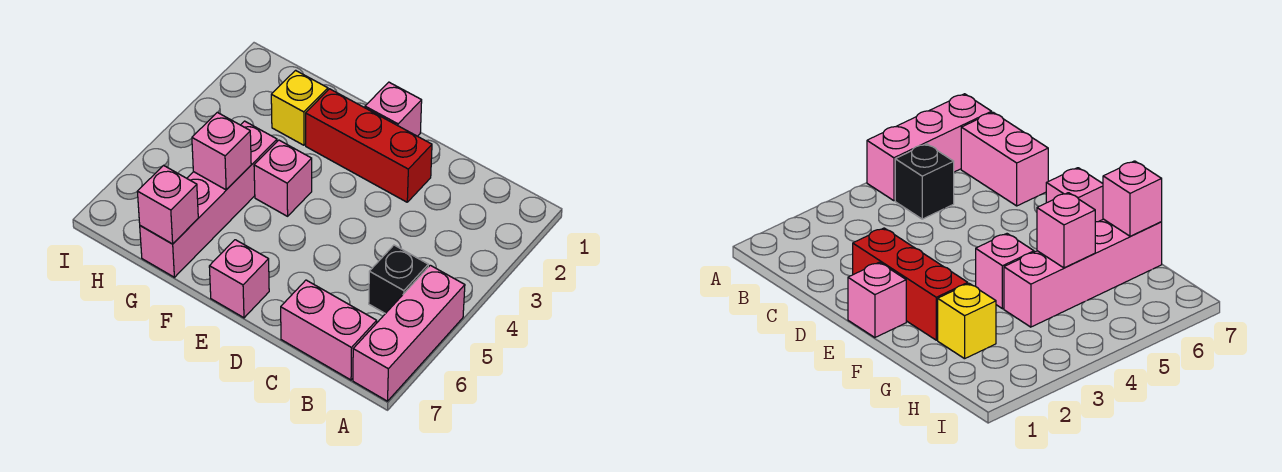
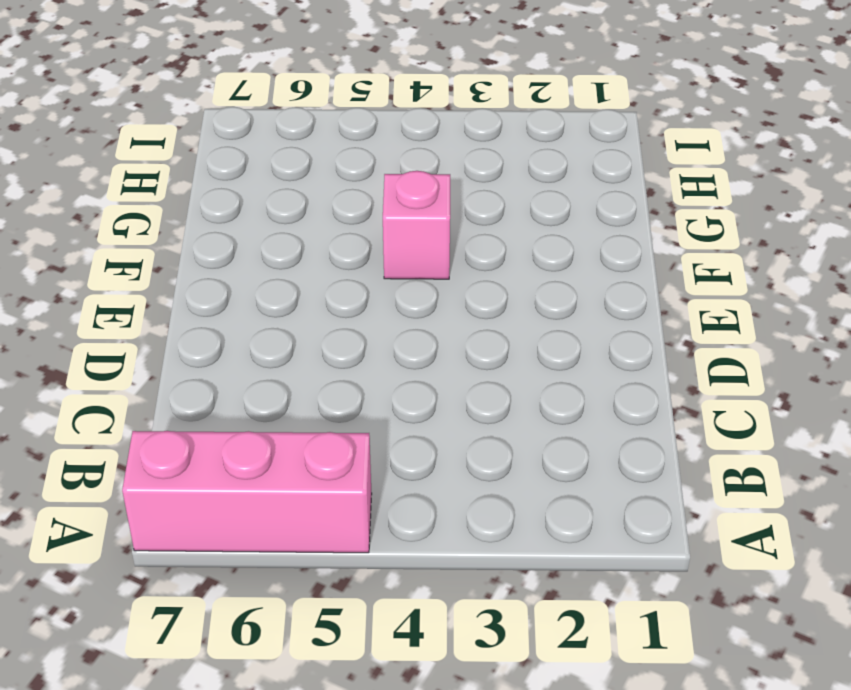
none -> black brick B5 level 1
none -> pink brick B7:C7 level 1

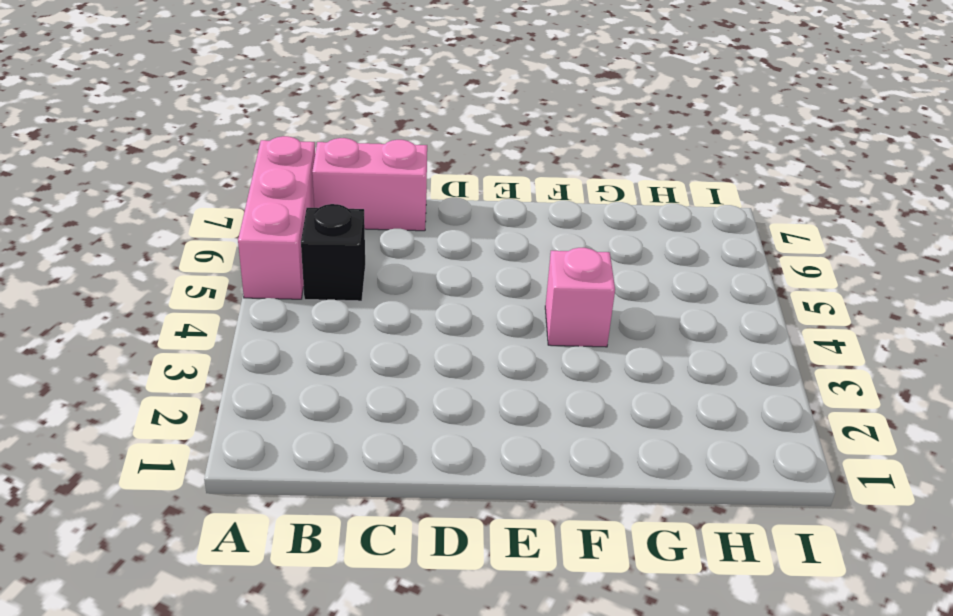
none -> red brick D2:F2 level 1
none -> pink brick E1 level 1

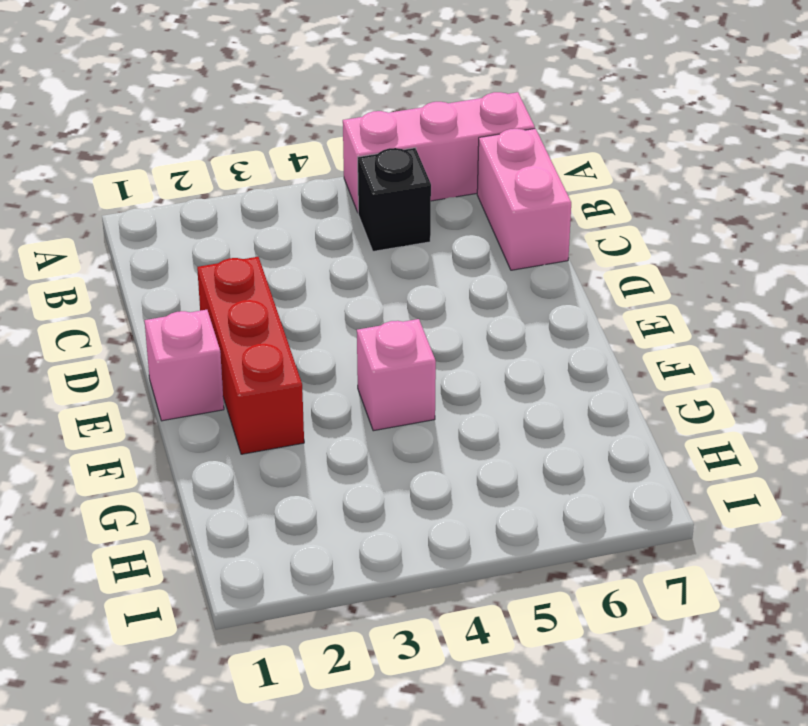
none -> pink brick E7 level 1
none -> yellow brick G2 level 1

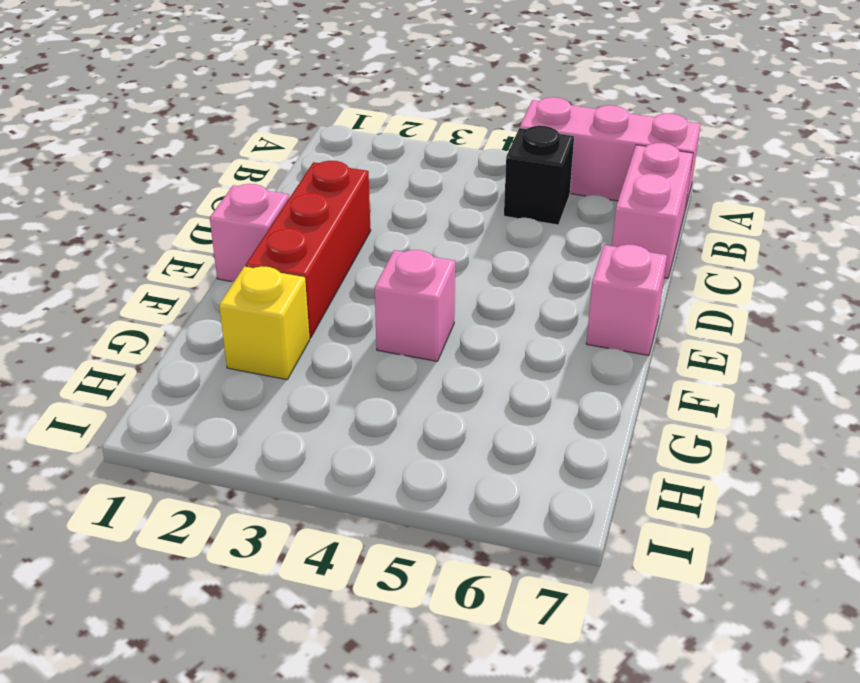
none -> pink brick G4:G7 level 1
none -> pink brick G5 level 2

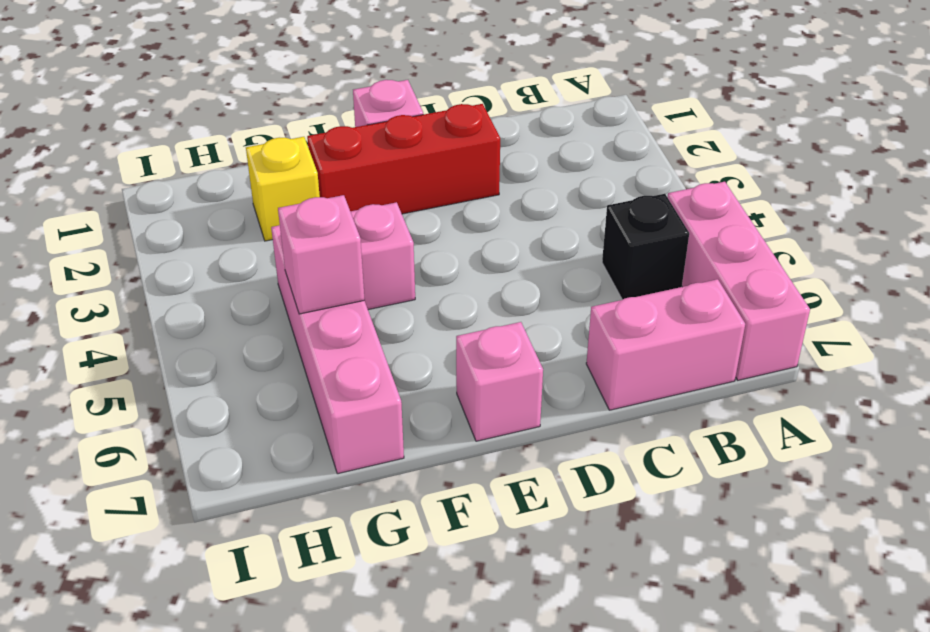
none -> pink brick G7 level 2

